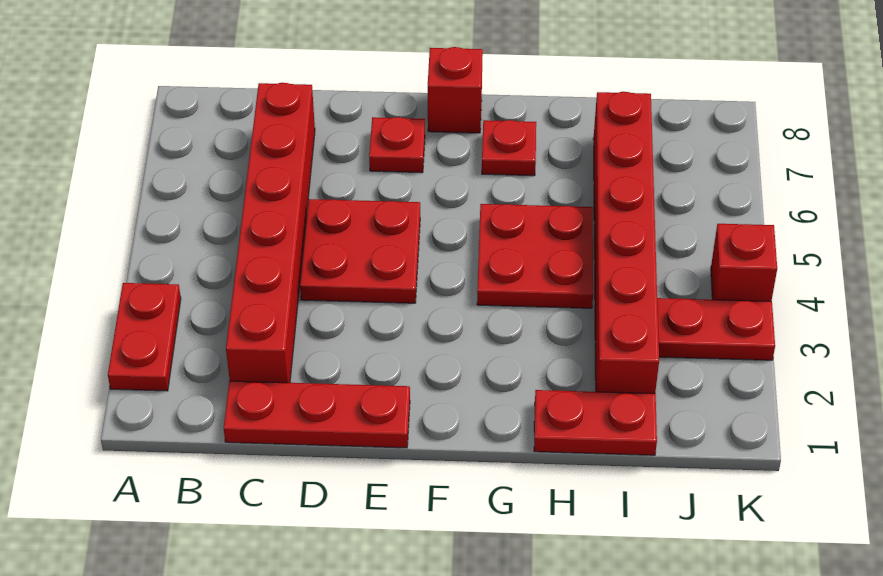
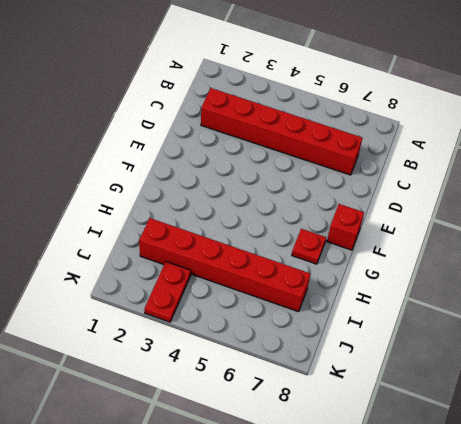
none -> red plate A2:A3 level 1
none -> red plate C1:E1 level 1
none -> red plate D4:E5 level 1

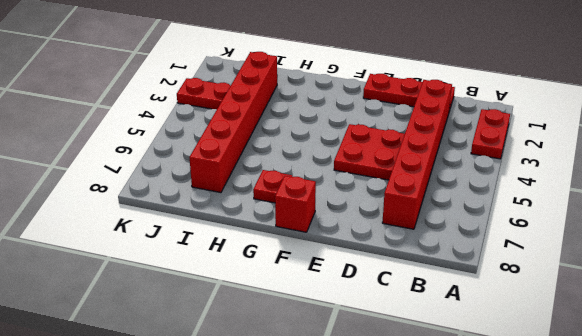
none -> red plate E7 level 1
none -> red plate G4:H5 level 1
none -> red plate H1:I1 level 1

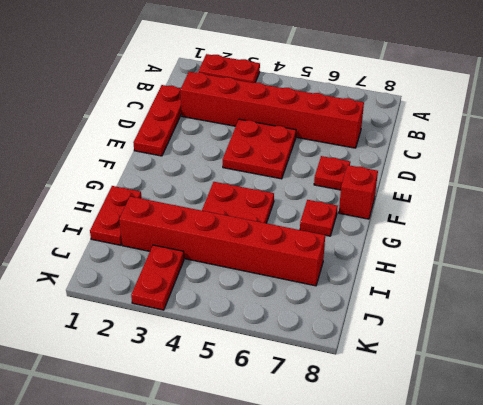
none -> red brick K4 level 1

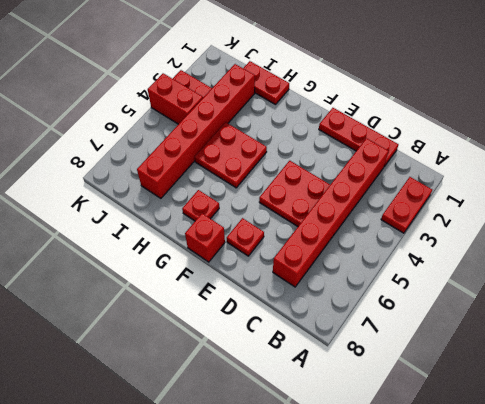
red brick J4:K4 level 1 -> red brick K4 level 1

